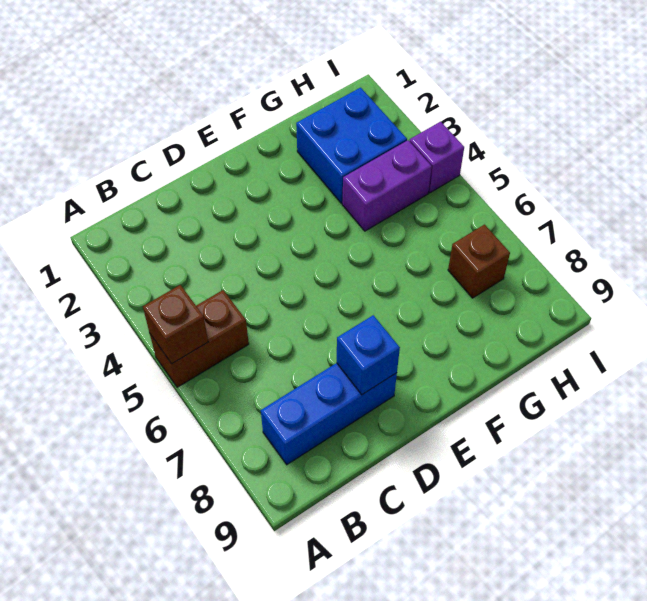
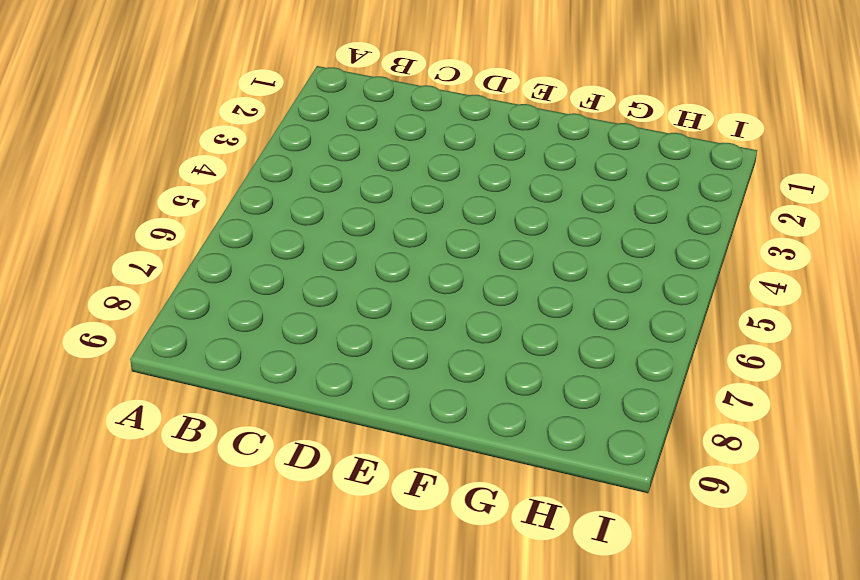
none -> brown brick A5:B5 level 1
none -> blue brick B8:D8 level 1

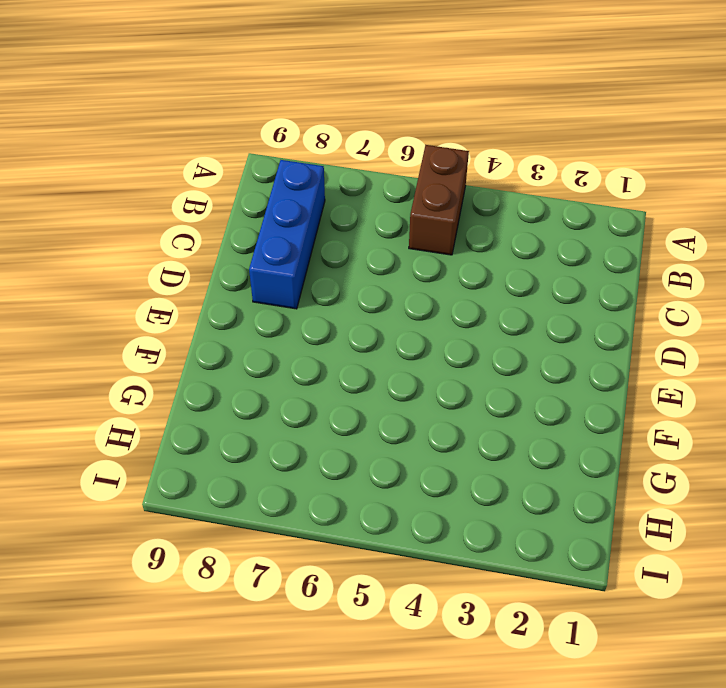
none -> blue brick G2:H3 level 1
none -> purple brick G4:H4 level 1

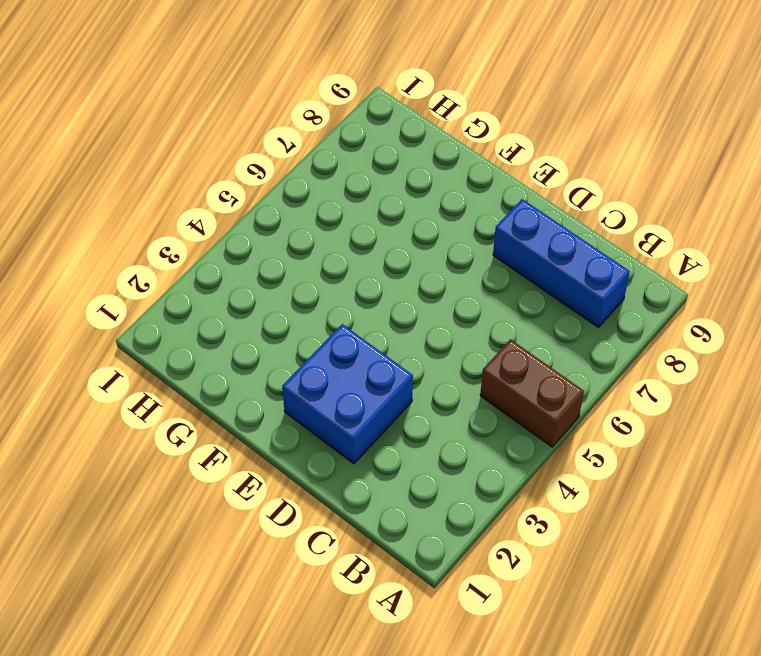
blue brick D2:E3 level 1 -> blue brick G2:H3 level 1
none -> purple brick G4:H4 level 1
none -> brown brick H7 level 1

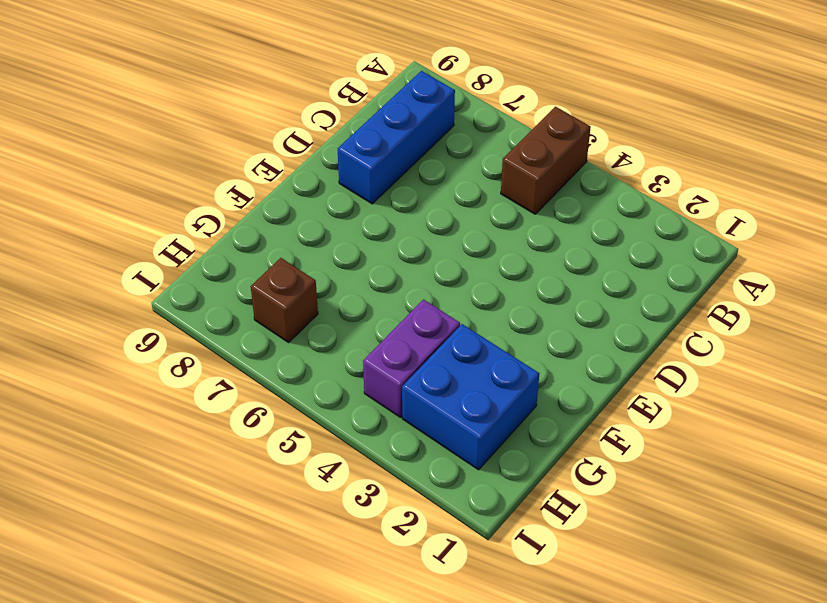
none -> purple brick I4 level 1
none -> brown brick A5 level 2

